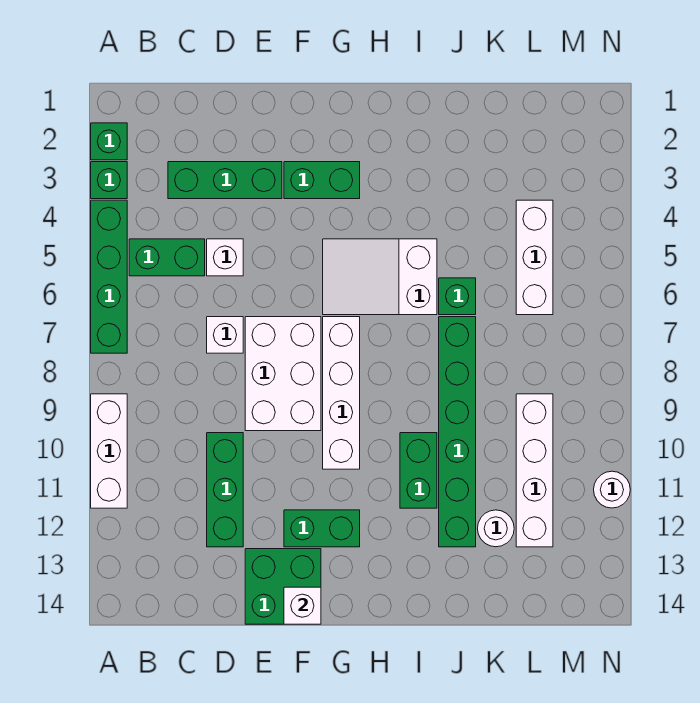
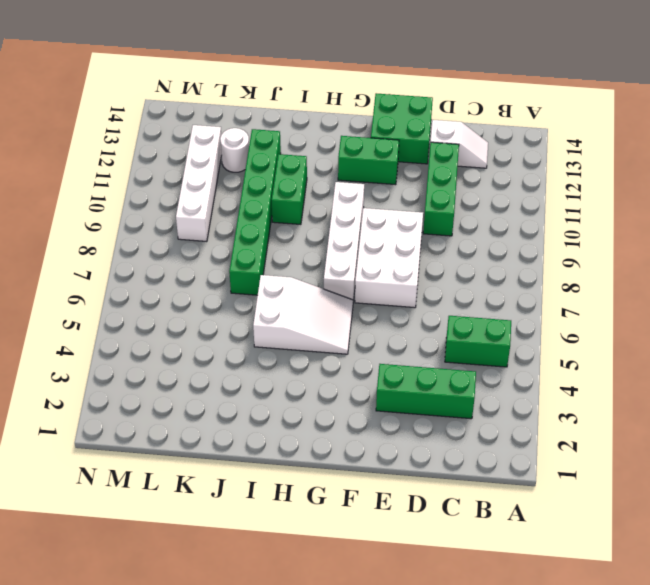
white slope C13:D13 level 1 top D -> none
none -> green brick A2 level 1
none -> green brick A3 level 1
none -> green brick A4:A7 level 1

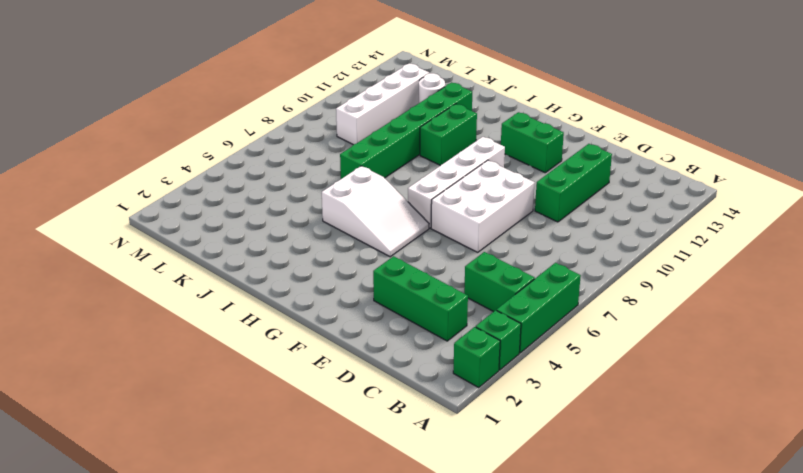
green brick A4:A6 level 1 -> green brick A4:A7 level 1
none -> white brick A9:A11 level 1
none -> white brick D5 level 1
none -> white brick D7 level 1

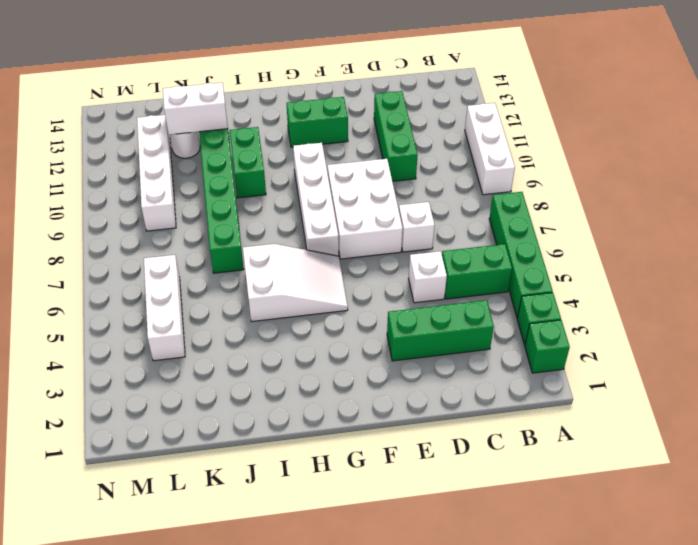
white brick J12:K12 level 2 -> none
none -> green brick E13:F14 level 1
none -> green brick F3:G3 level 1
none -> green brick J6 level 1

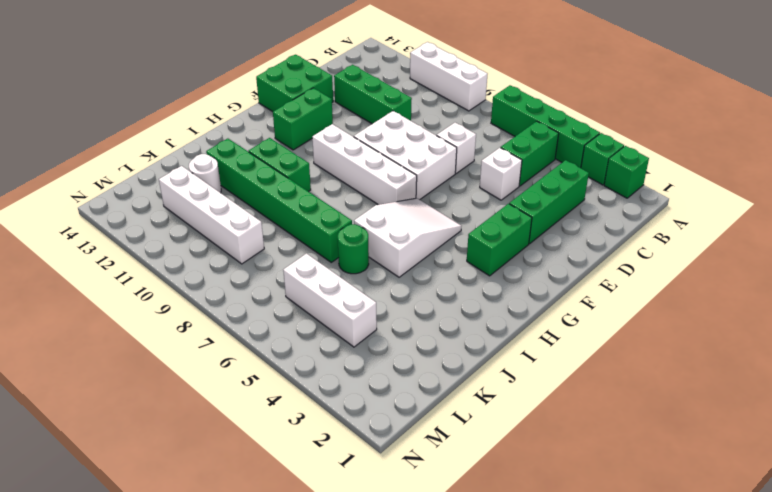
green round brick J6 level 1 -> green brick J6 level 1
none -> white round brick N11 level 1
none -> white brick F14 level 2

